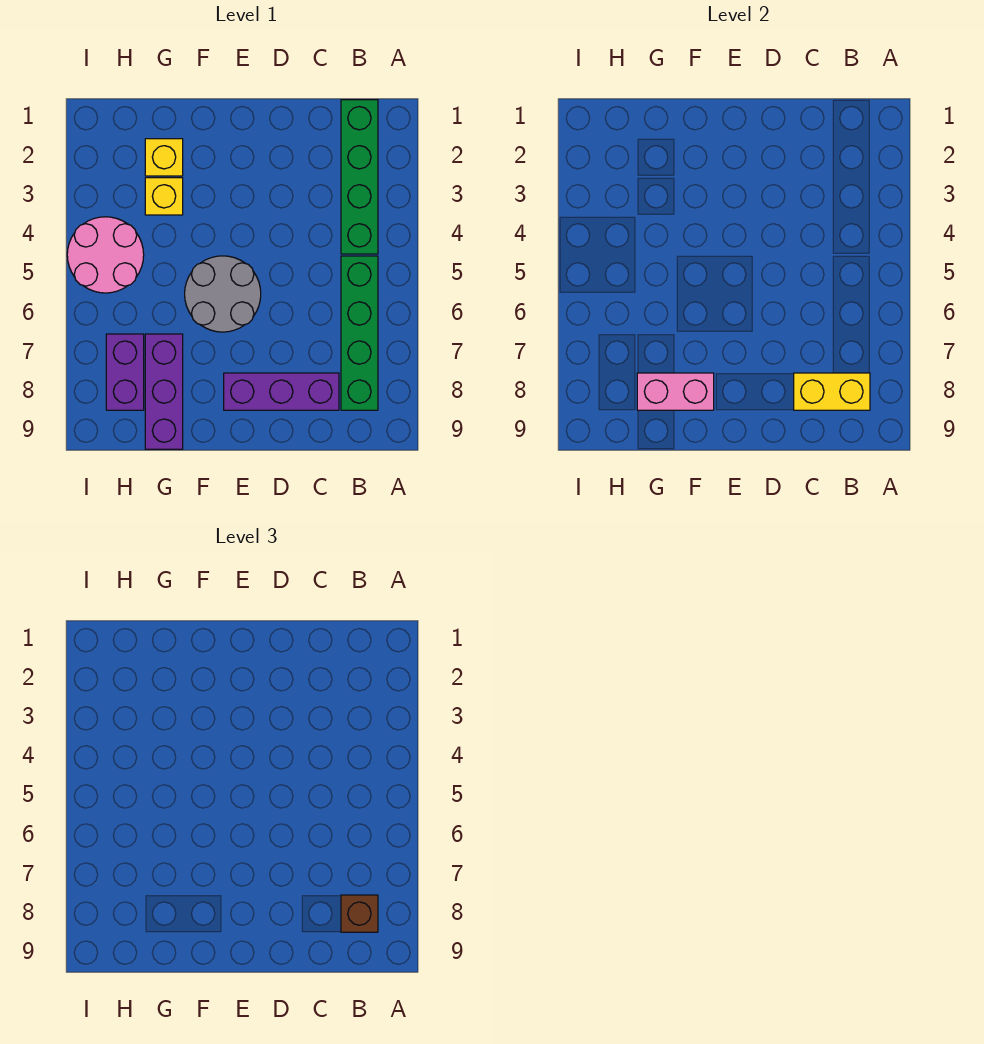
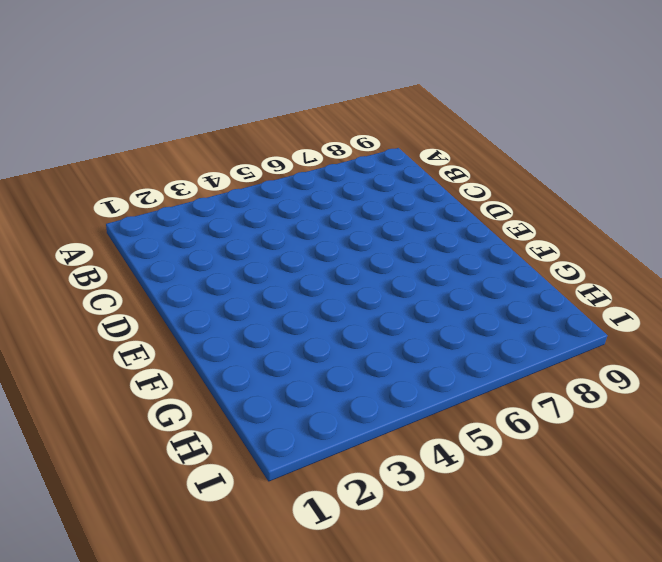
none -> green brick B1:B4 level 1
none -> green brick B5:B8 level 1
none -> purple brick C8:E8 level 1

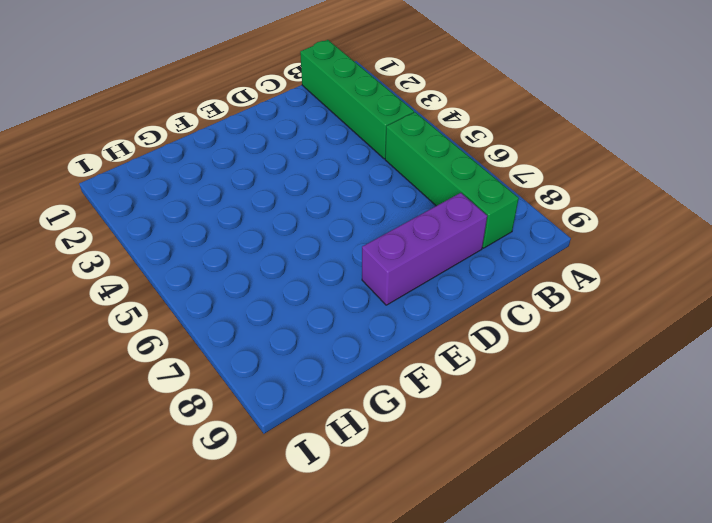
none -> grey round brick E5:F6 level 1
none -> yellow brick G2 level 1
none -> yellow brick G3 level 1

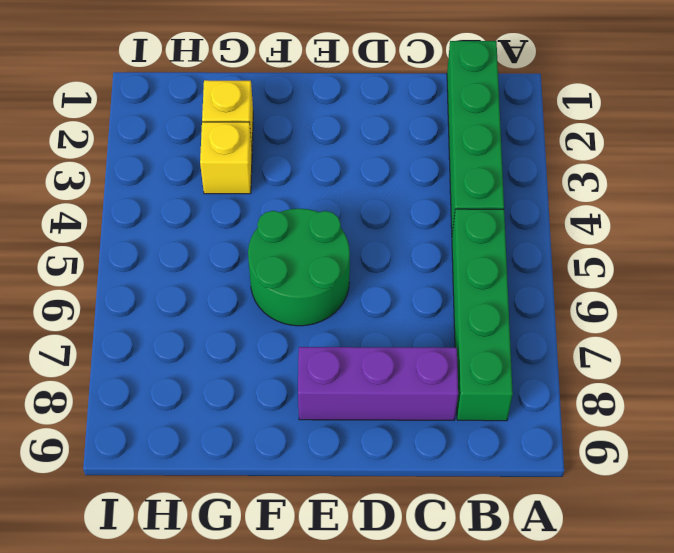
green round brick E5:F6 level 1 -> grey round brick E5:F6 level 1
none -> purple brick G7:G9 level 1
none -> pink round brick H4:I5 level 1
none -> purple brick H7:H8 level 1

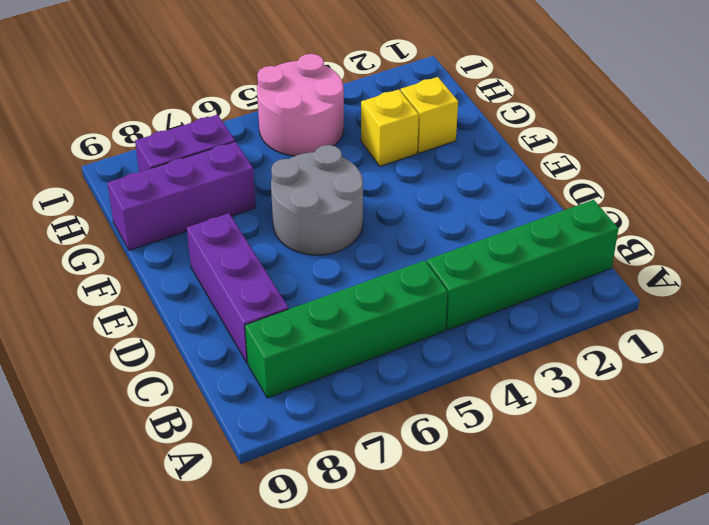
none -> yellow brick B8:C8 level 2
none -> pink brick F8:G8 level 2
none -> brown brick B8 level 3

